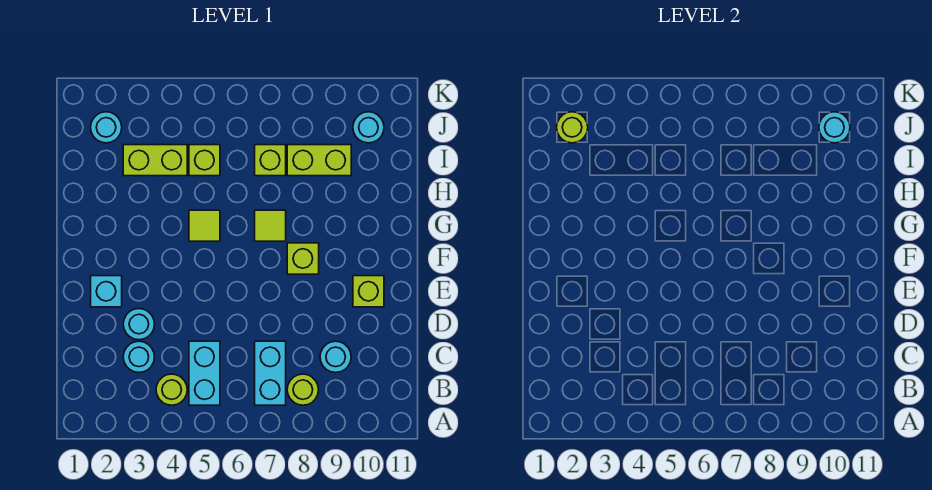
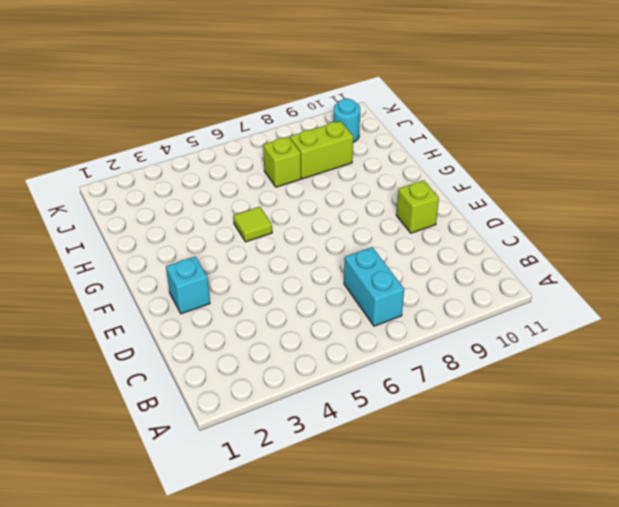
none -> lime round brick B4 level 1
none -> cyan brick B5:C5 level 1
none -> lime round brick B8 level 1

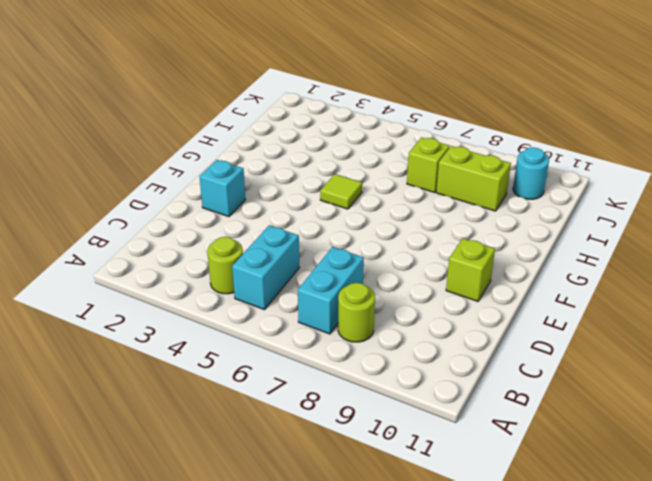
none -> cyan round brick C3 level 1
none -> cyan round brick C9 level 1
none -> cyan round brick D3 level 1

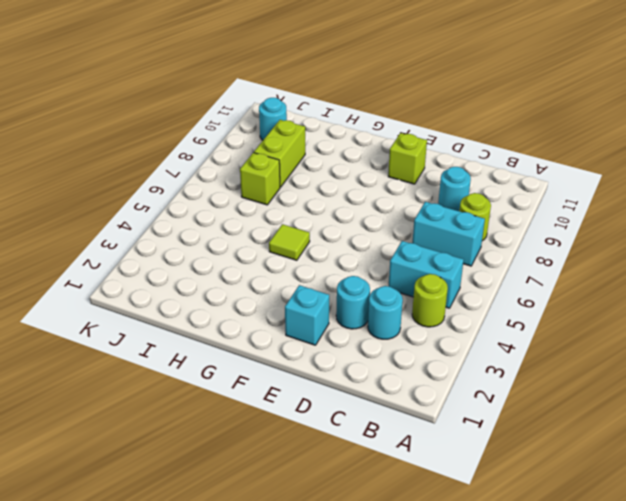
none -> lime brick F8 level 1
none -> lime tile G7 level 1
none -> lime brick I3:I4 level 1

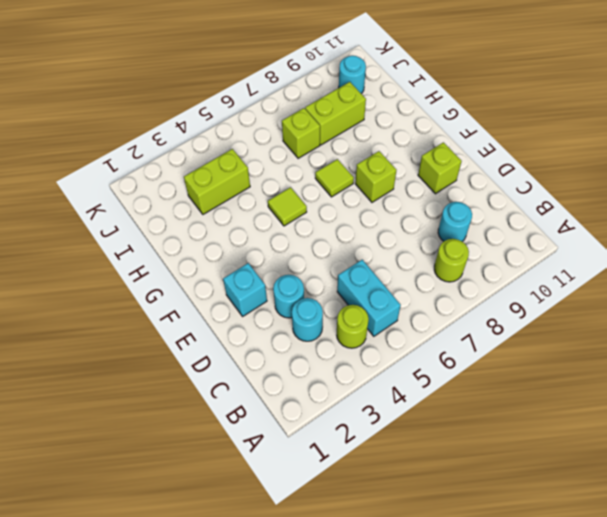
none -> cyan brick B7:C7 level 1
none -> lime brick I5 level 1
none -> cyan round brick J2 level 1

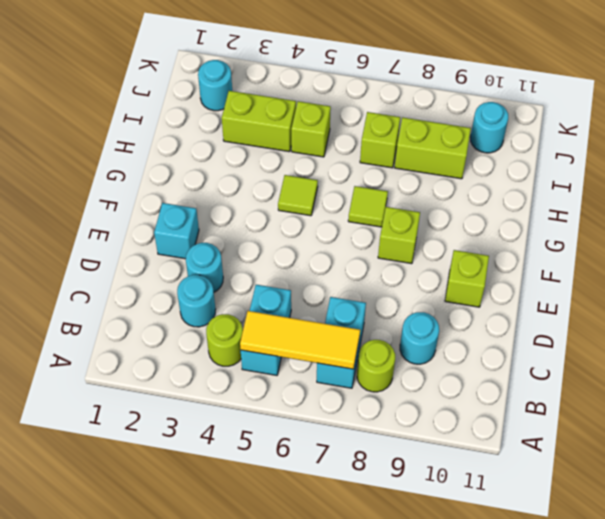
yellow tile B5:B7 level 2 -> none
none -> lime round brick J2 level 2
none -> cyan round brick J10 level 2

